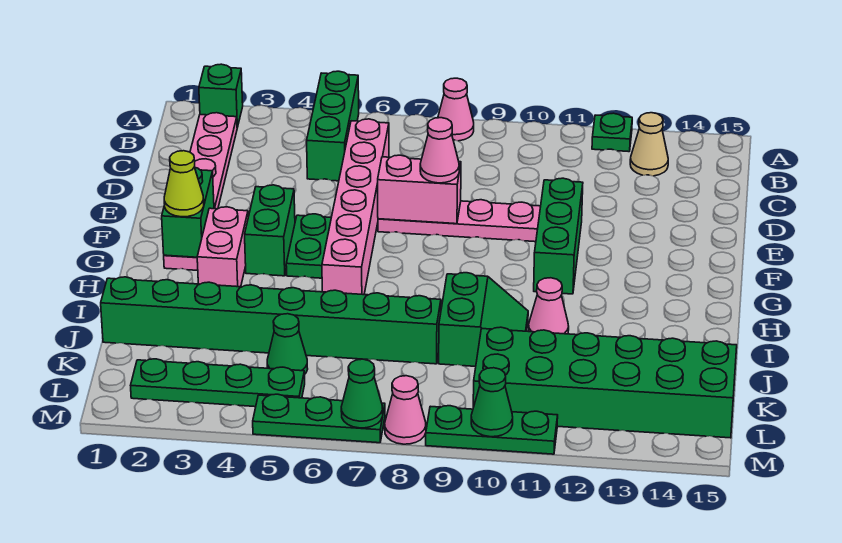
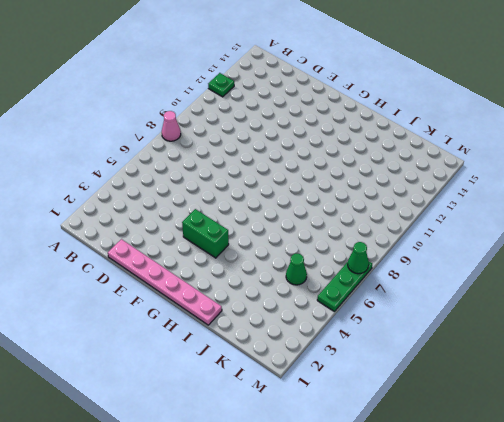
pink plate D1:I1 level 1 -> pink plate B2:G2 level 1
none -> green brick A2 level 1
none -> green brick A5:C5 level 1
none -> tan cone B13 level 1

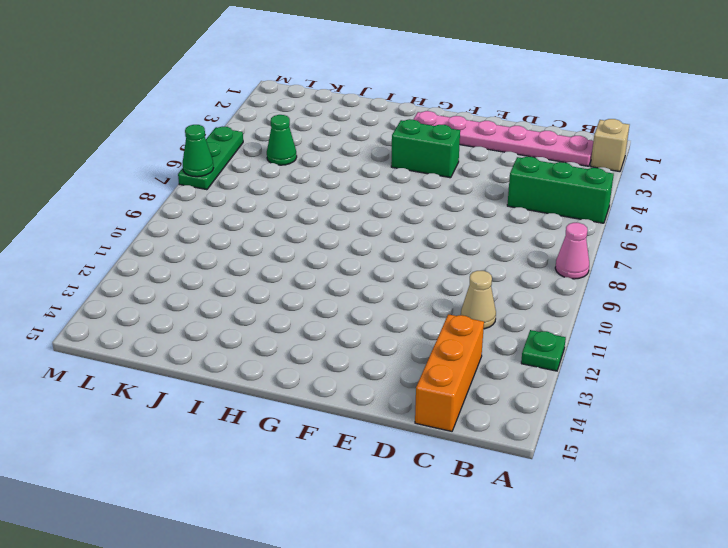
tan brick A2 level 1 -> green brick A2 level 1
tan cone C11 level 1 -> tan cone B13 level 1
orange brick C13:C15 level 1 -> none
none -> pink brick C6:H6 level 1
none -> pink plate E7:E10 level 1
none -> green brick E11:G11 level 1

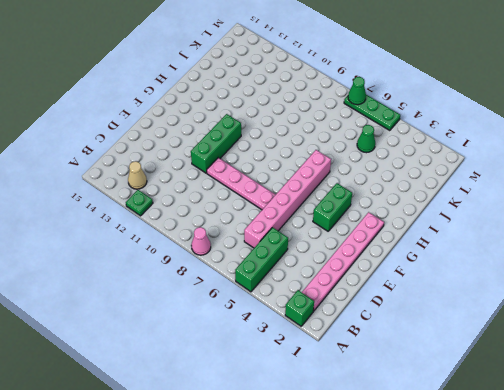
none -> green plate F5:G5 level 1
none -> pink brick G3:H3 level 1
none -> green slope I9:J10 level 1 top 9

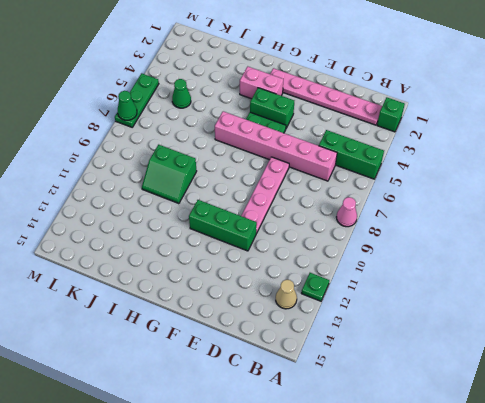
none -> pink cone I11 level 1
none -> green brick J1:J8 level 1
none -> green brick K10:L15 level 1

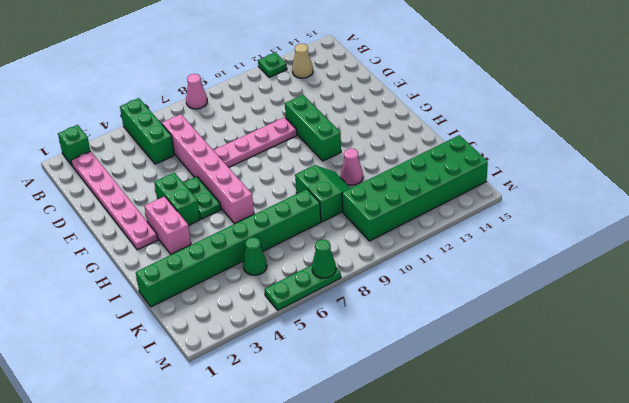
none -> green plate L2:L5 level 1
none -> pink cone M8 level 1
none -> green plate M9:M11 level 1

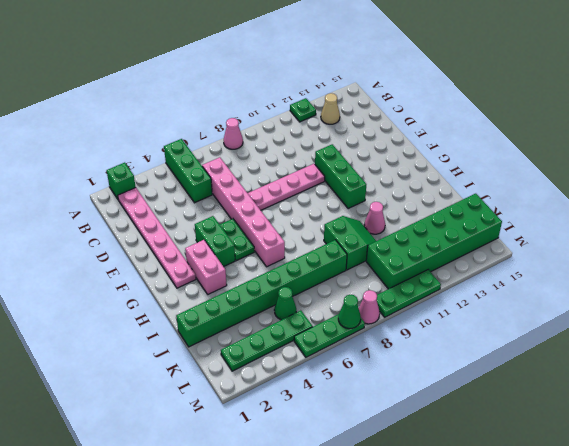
none -> pink brick E7:E8 level 2
none -> green brick F2:G2 level 2
none -> green cone M10 level 2

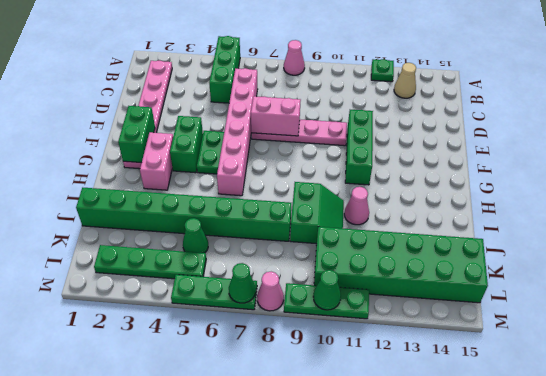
none -> green brick A2 level 1
none -> pink cone E8 level 3
none -> lime cone G2 level 3

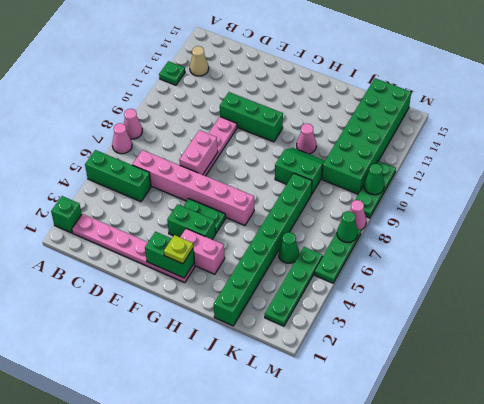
pink cone A7 level 1 -> pink cone E8 level 3
lime plate G2 level 3 -> lime cone G2 level 3

